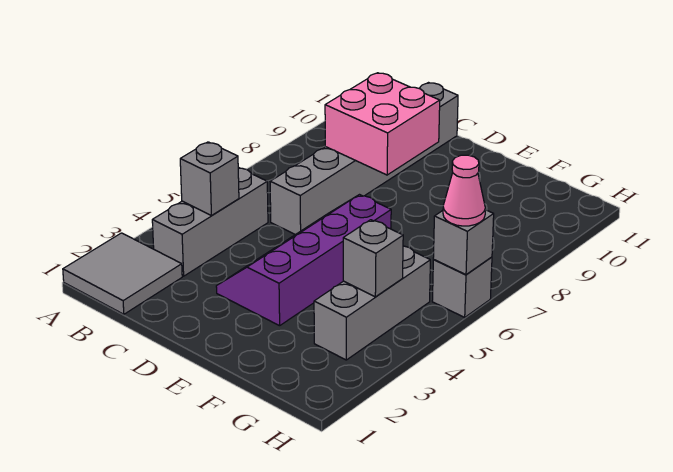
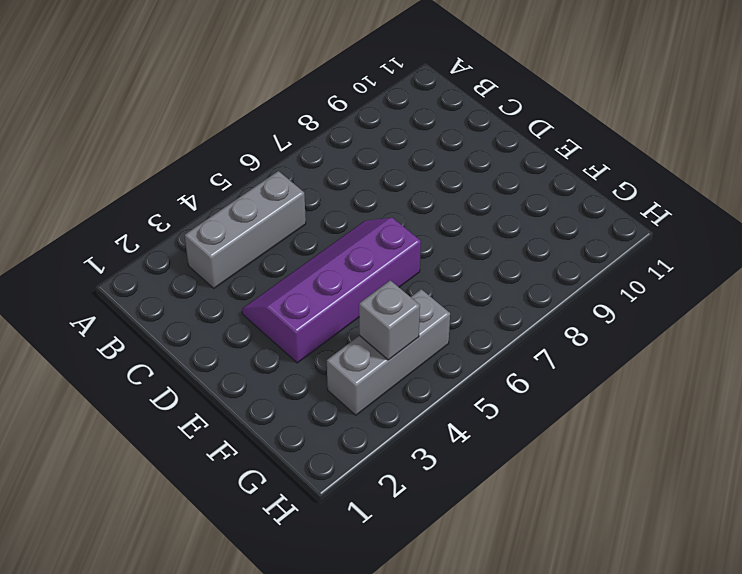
none -> grey tile A1:B2 level 1
none -> grey brick C6:C11 level 1

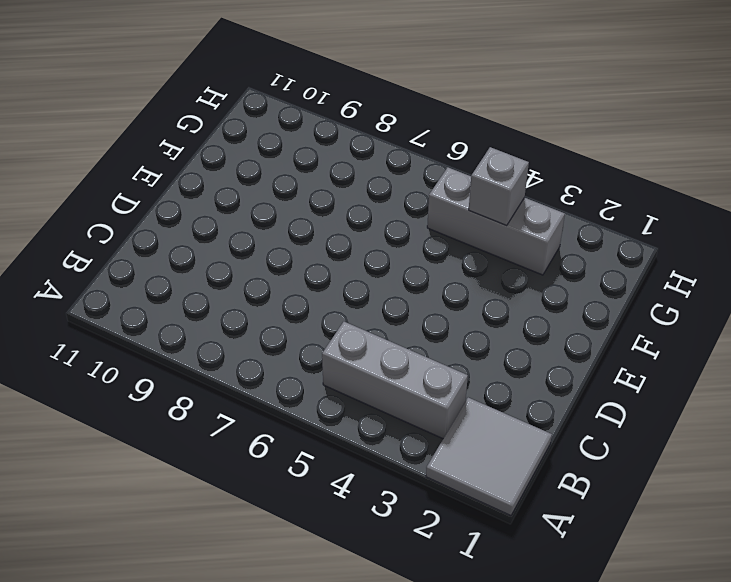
none -> grey brick C6:C11 level 1
none -> purple slope D3:E6 level 1 top E

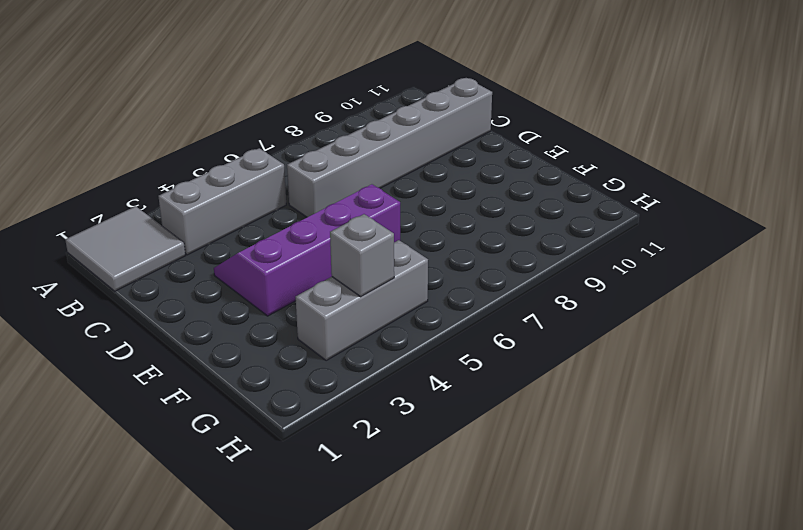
none -> grey brick H6 level 1
none -> grey brick B4 level 2

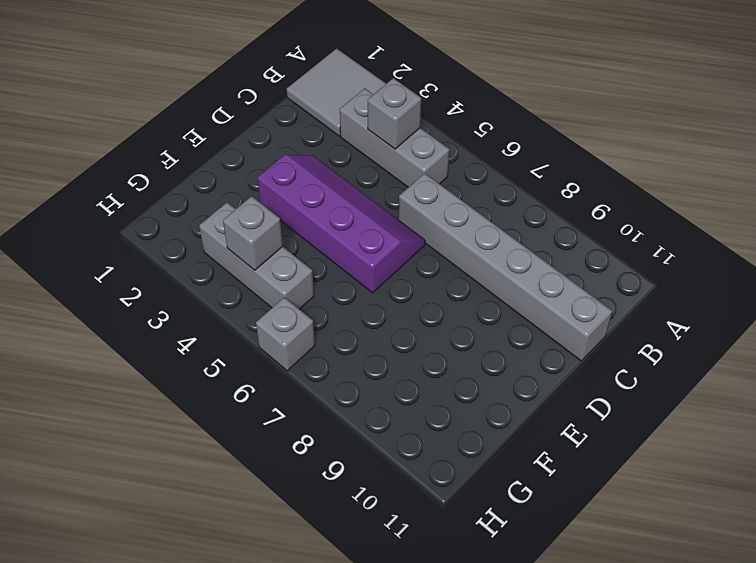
none -> pink brick C8:D9 level 2
none -> grey brick H6 level 2

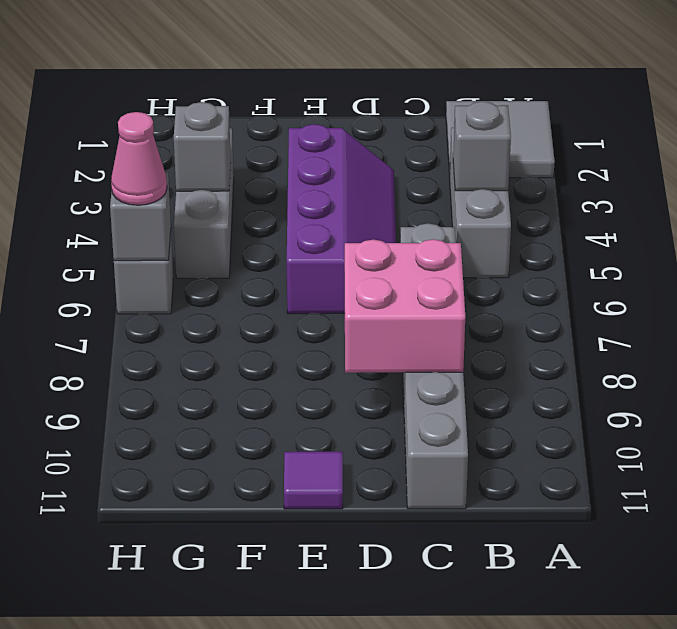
purple tile E11 level 1 -> none

